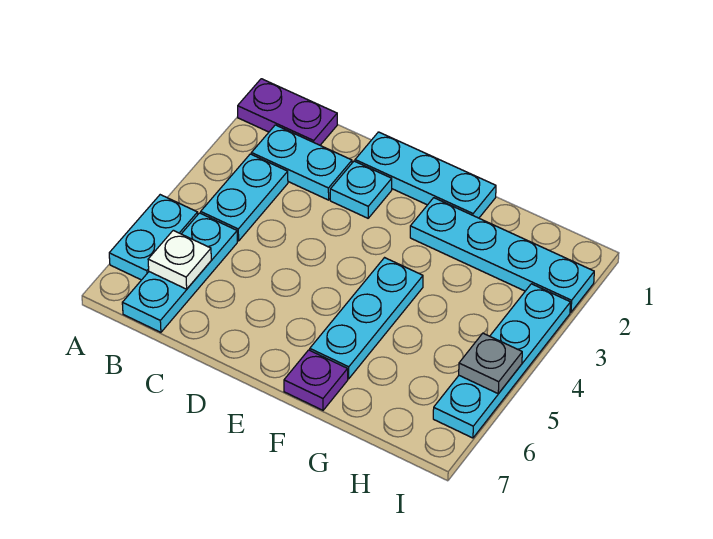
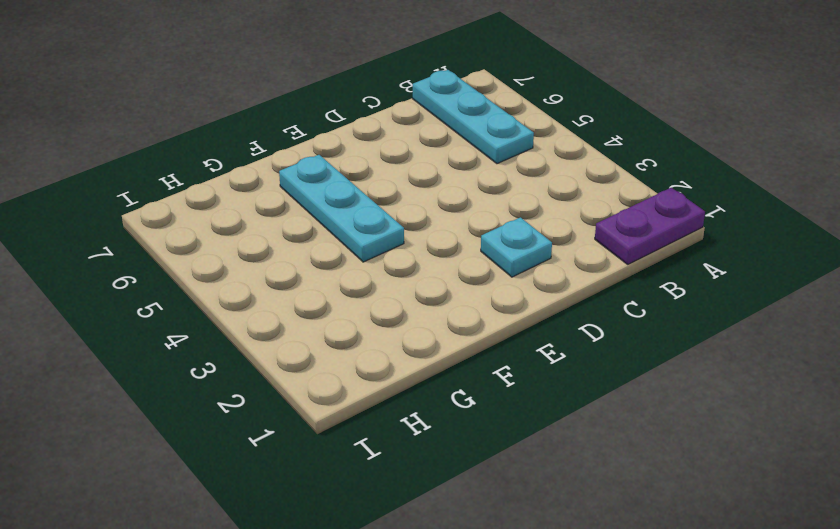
none -> cyan plate A5:A6 level 1
none -> cyan plate B2:C2 level 1
none -> cyan plate B3:B4 level 1

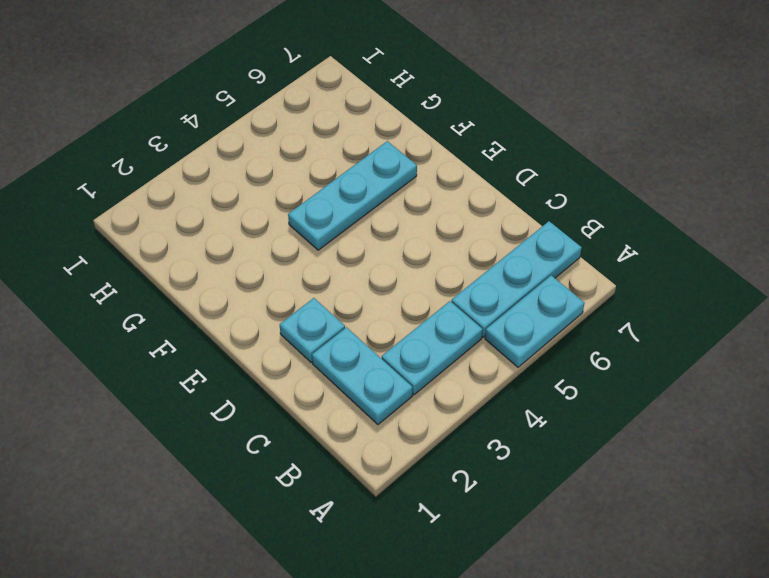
none -> purple plate A1:B1 level 1
none -> cyan plate D1:F1 level 1
none -> cyan plate F2:I2 level 1

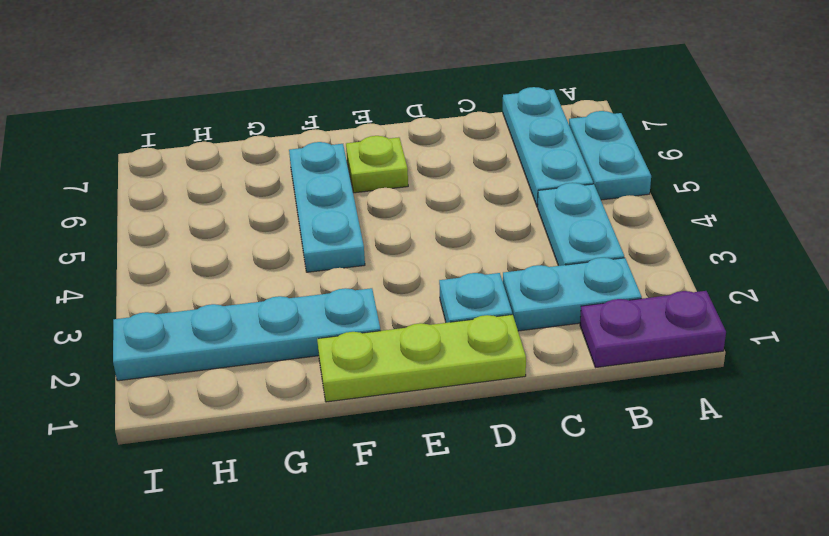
lime plate D1:F1 level 1 -> cyan plate D1:F1 level 1
lime plate E6 level 1 -> none
none -> purple plate F7 level 1
none -> cyan plate I3:I6 level 1
none -> white plate B6 level 2

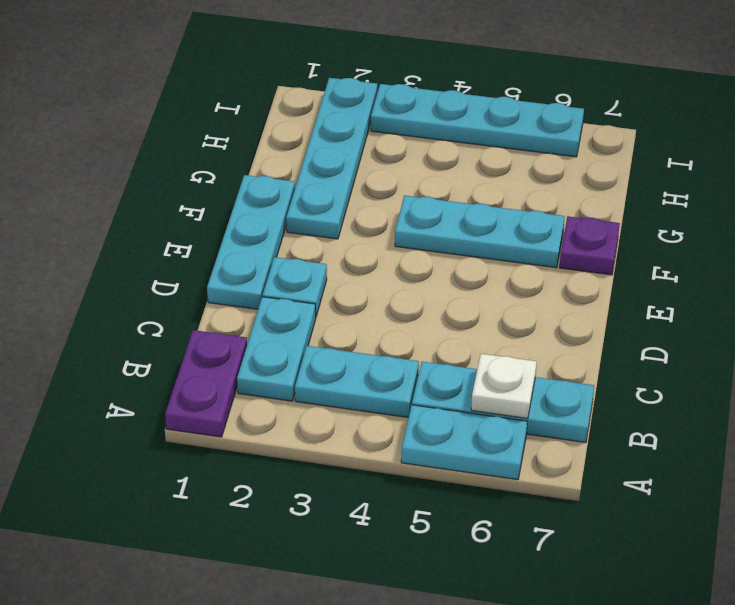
none -> grey plate I5 level 2

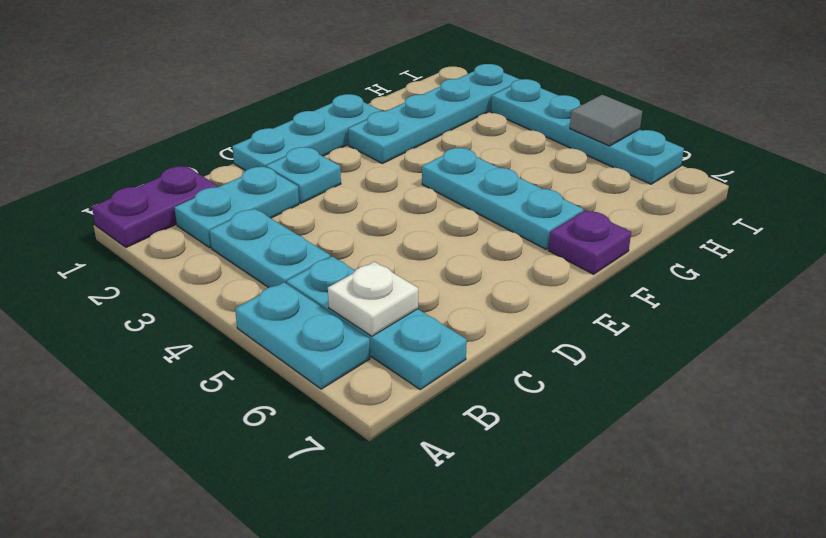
grey tile I5 level 2 -> grey plate I5 level 2

